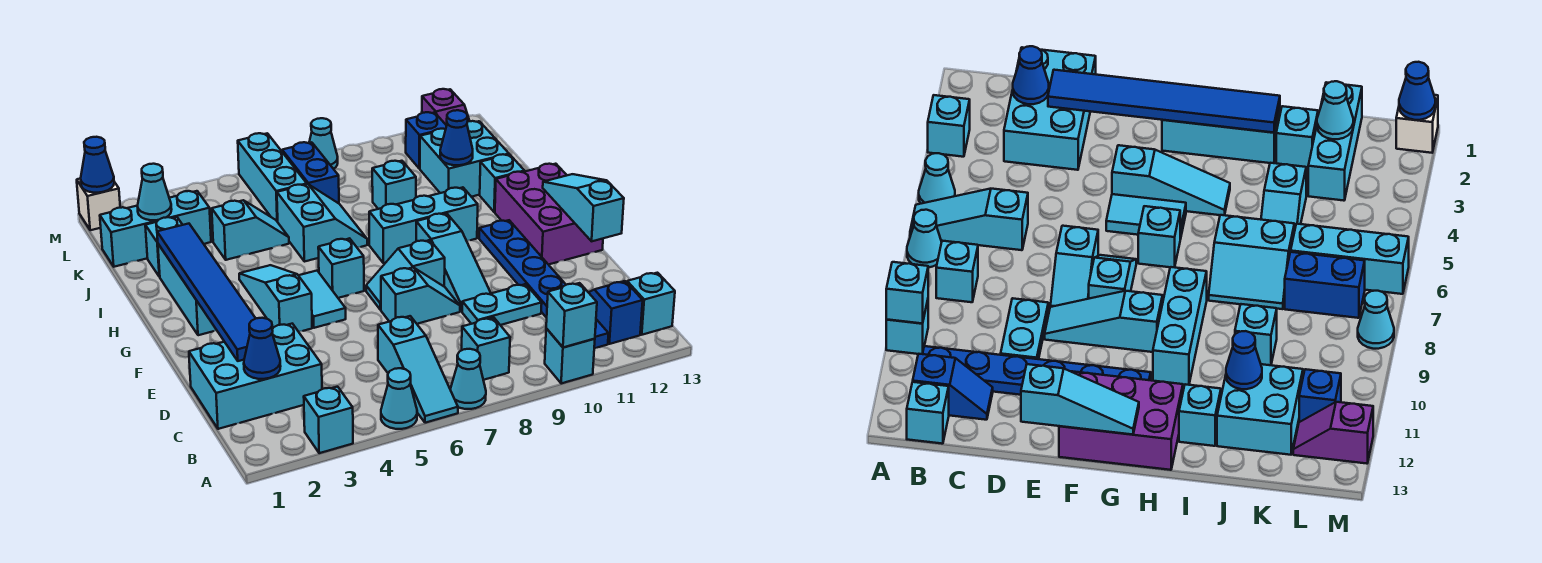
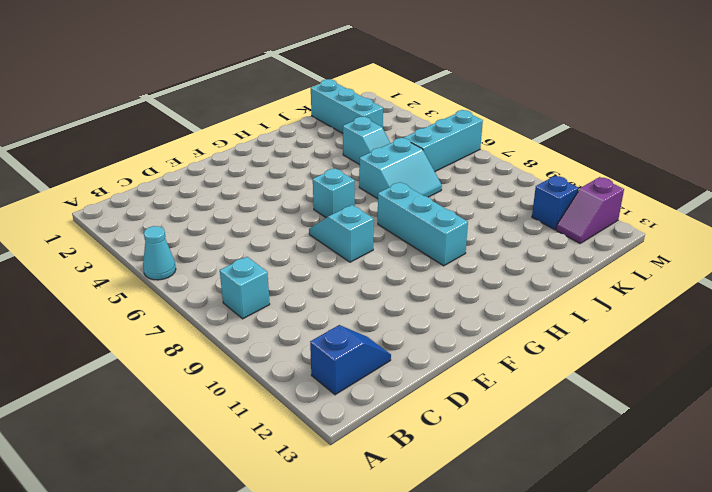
none -> cyan brick A3 level 1
none -> cyan slope A6:C6 level 1 top C
none -> cyan cone A7 level 1
none -> cyan brick A10 level 1

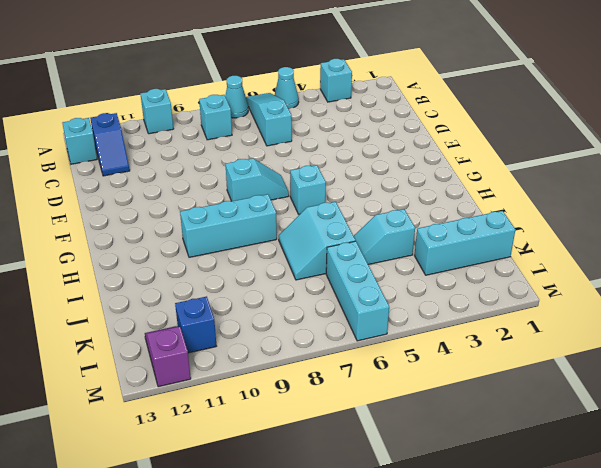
none -> blue plate B11:G11 level 1
none -> cyan brick C1:D3 level 1
none -> cyan plate D9:D10 level 1
none -> cyan slope E7:E8 level 1 top 7

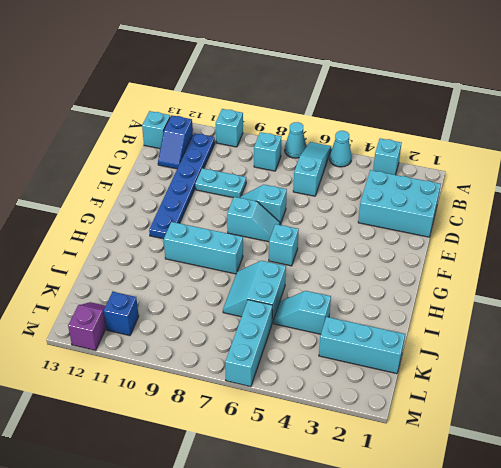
none -> cyan slope E9:G9 level 1 top G
none -> cyan slope F4:H4 level 1 top F
none -> cyan tile F5:G5 level 1
none -> purple brick F12:H13 level 1

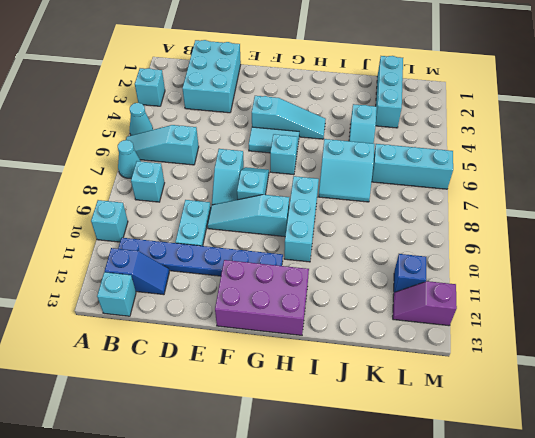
none -> cyan brick G2:I2 level 1
none -> cyan brick I12 level 1
none -> cyan brick J2 level 1
none -> cyan brick J9 level 1

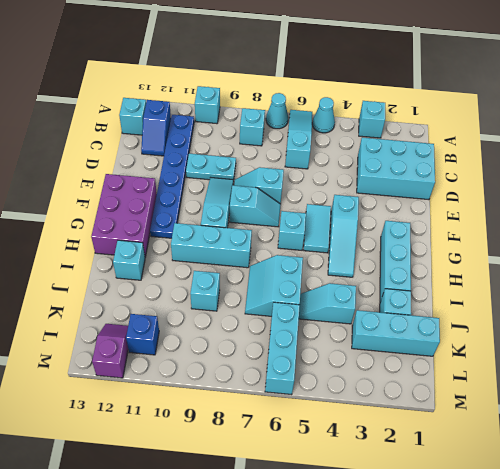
none -> cyan brick J11:K12 level 1
none -> blue brick K7:L7 level 1
none -> white brick M1 level 1
none -> cyan cone M8 level 1

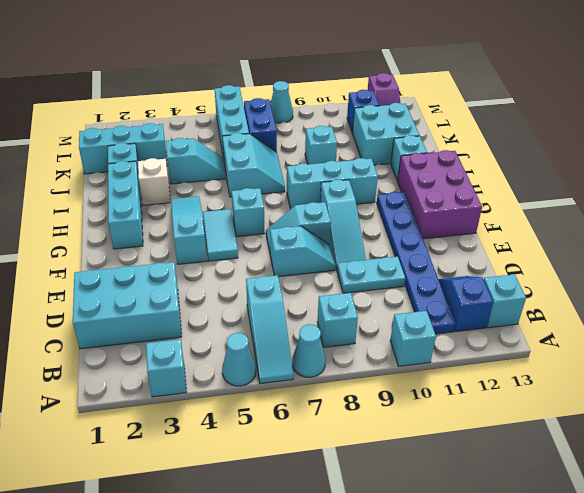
white brick I3 level 1 -> white brick M1 level 1
none -> cyan brick A10 level 2
none -> blue cone C2 level 2
none -> blue tile D2:I2 level 2
none -> cyan slope E13:G13 level 2 top E

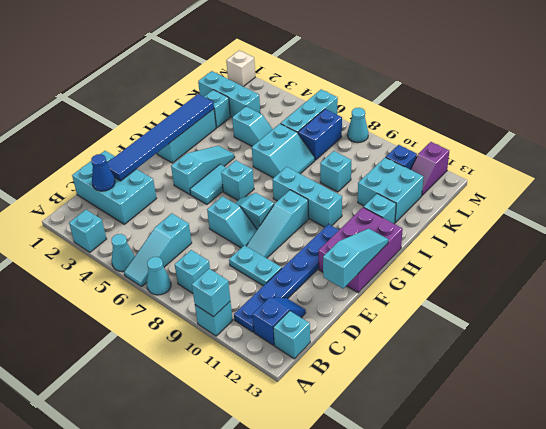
none -> blue cone J11 level 2
none -> cyan cone K2 level 2
none -> blue cone M1 level 2

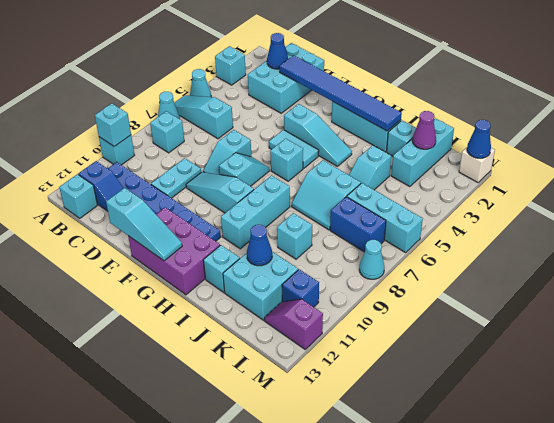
purple cone K2 level 2 -> cyan cone K2 level 2

